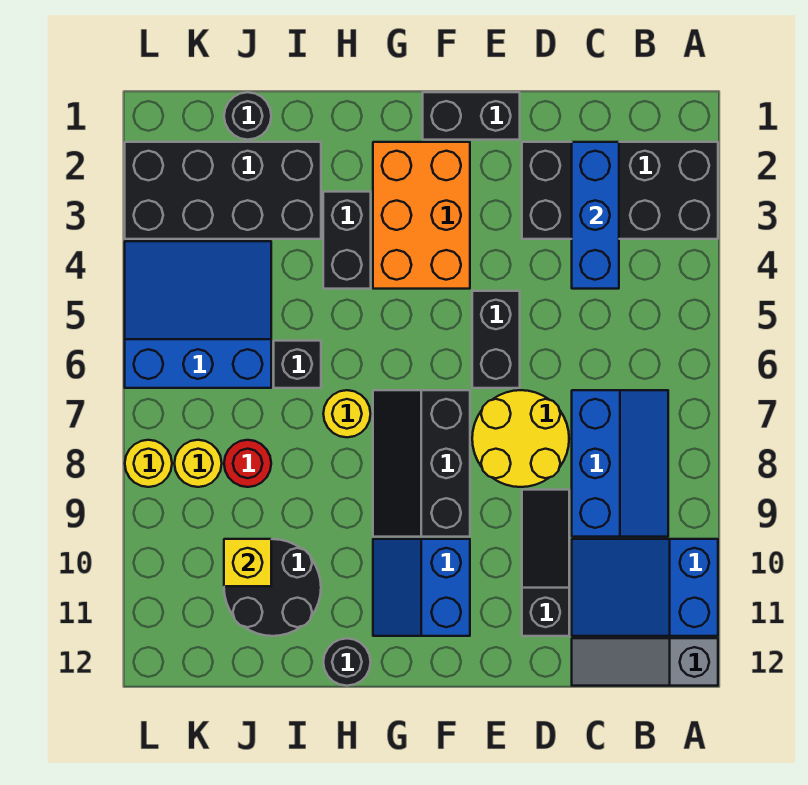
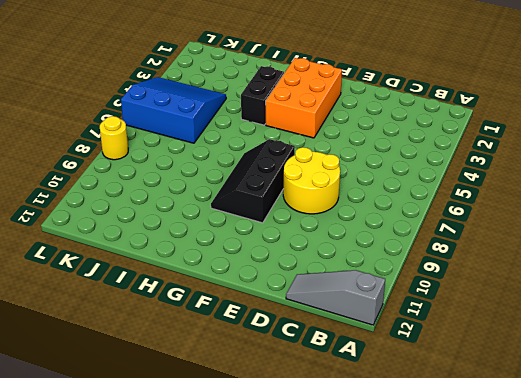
none -> black brick A2:D3 level 1
none -> blue slope A10:C11 level 1 top A
none -> blue slope B7:C9 level 1 top C

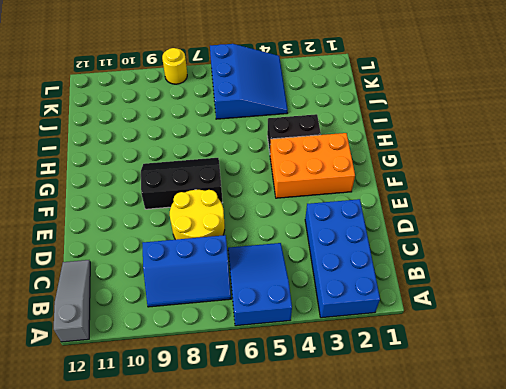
blue brick A2:D3 level 1 -> black brick A2:D3 level 1
blue slope A5:C6 level 1 top A -> blue slope A10:C11 level 1 top A
none -> black slope D9:D11 level 1 top 11
none -> black brick E1:F1 level 1
none -> black brick E5:E6 level 1

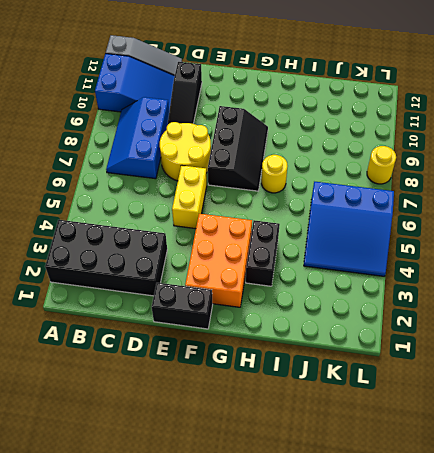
yellow brick E5:E6 level 1 -> black brick E5:E6 level 1
none -> blue slope F10:G11 level 1 top F
none -> black round brick H12 level 1
none -> black brick I2:L3 level 1

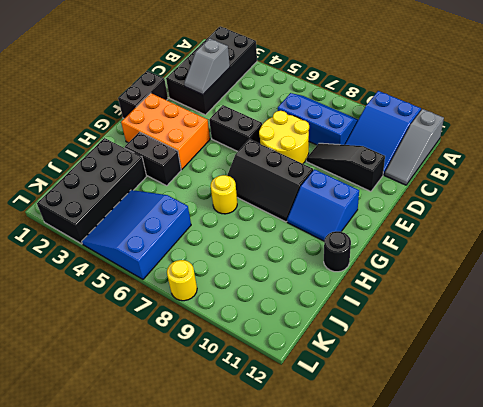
grey slope C3:D3 level 2 top C -> blue brick C2:C4 level 2
none -> black brick I6 level 1
none -> black round brick I10:J11 level 1
none -> black round brick J1 level 1

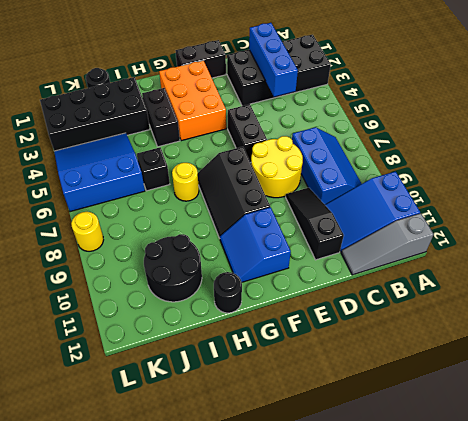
none -> red round brick J8 level 1
none -> yellow round brick K8 level 1
none -> yellow brick J10 level 2

